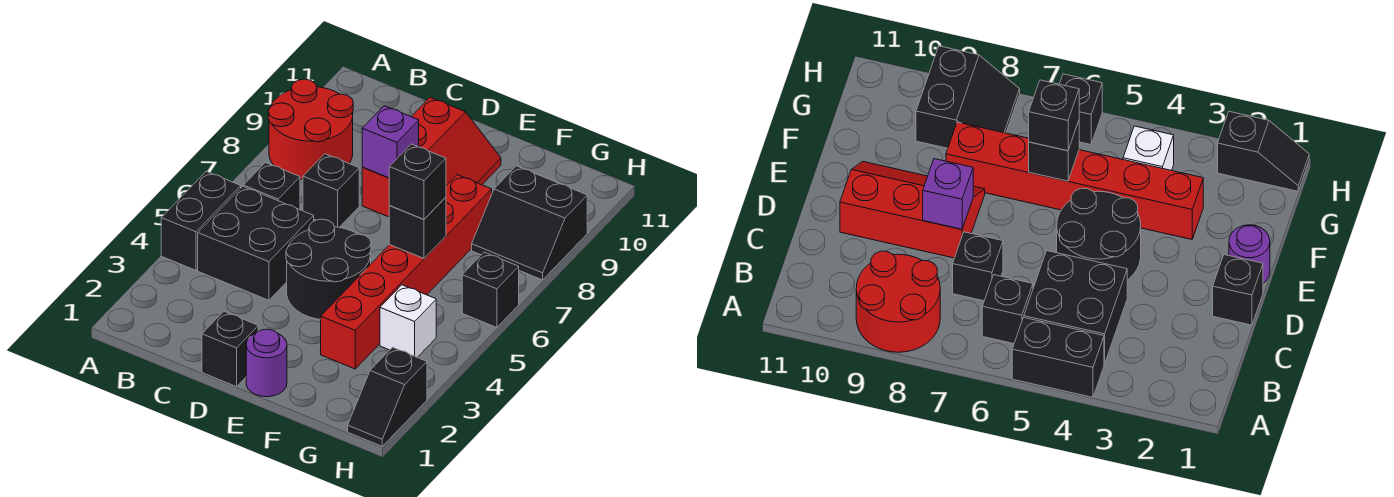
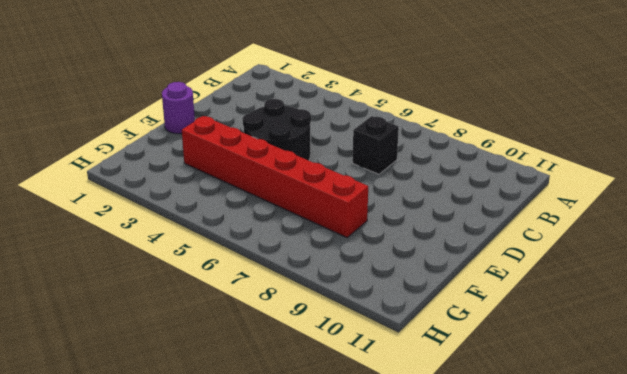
none -> black brick A4:A5 level 1
none -> red round brick A8:B9 level 1
none -> black brick B4:C5 level 1

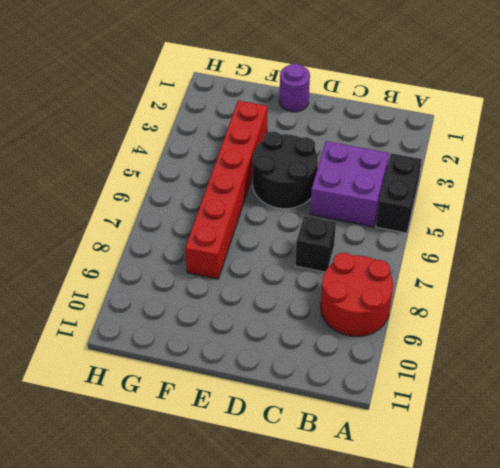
purple brick B4:C5 level 1 -> black brick B4:C5 level 1
none -> black brick B6 level 1
none -> black brick D1 level 1
none -> red slope D8:E10 level 1 top D

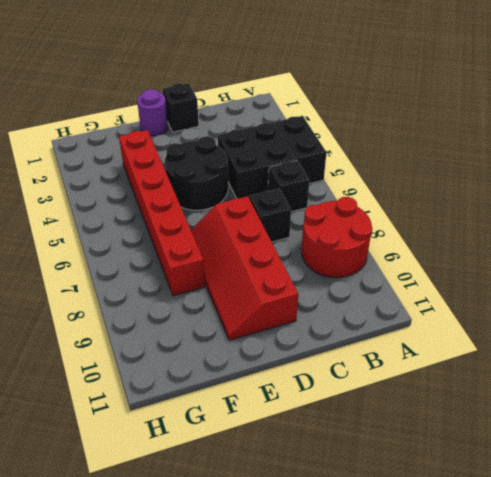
red slope D7:E10 level 1 top D -> red slope D8:E10 level 1 top D
none -> white brick G4 level 1
none -> black slope G8:H9 level 1 top 9
none -> black slope H1:H2 level 1 top 2

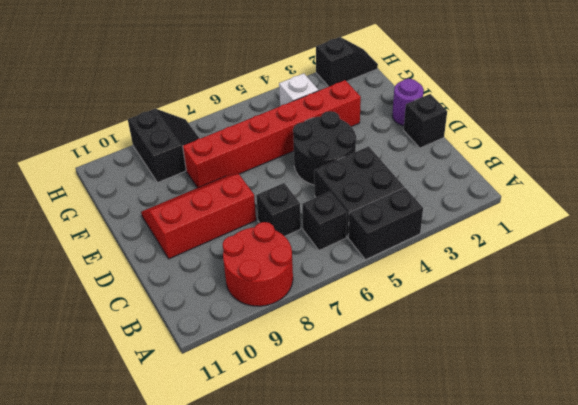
none -> black brick H6 level 1
none -> purple brick D8 level 2
none -> black brick F6 level 2

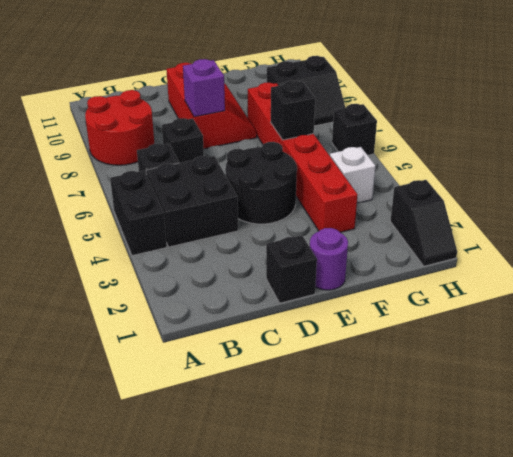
none -> black brick F6 level 3

